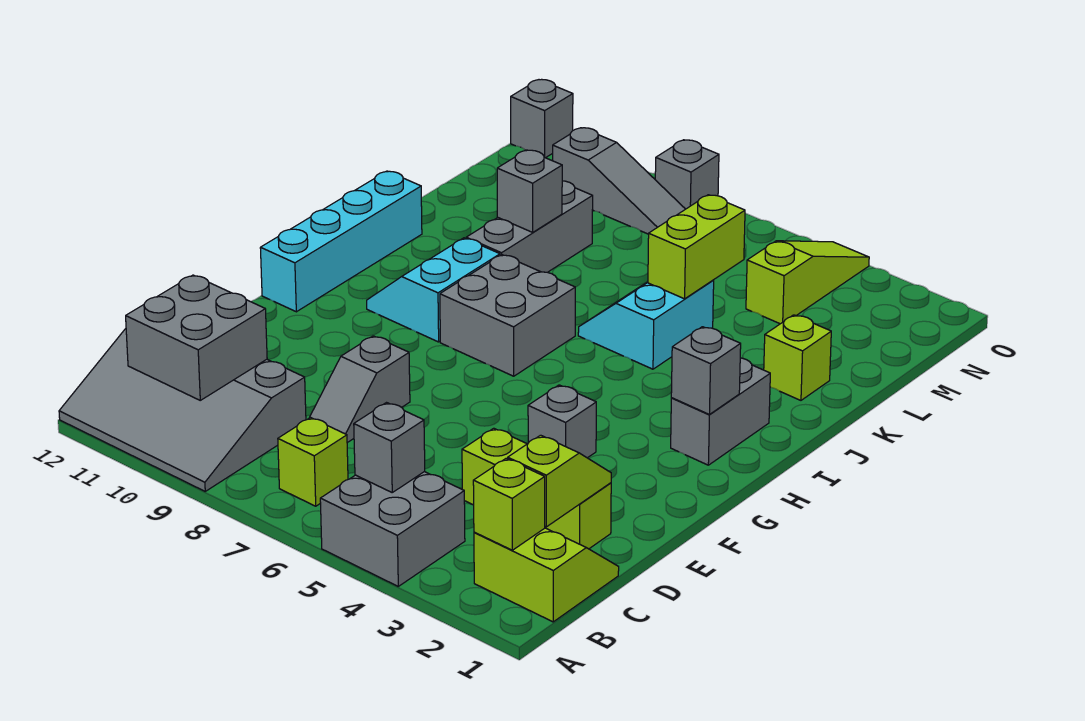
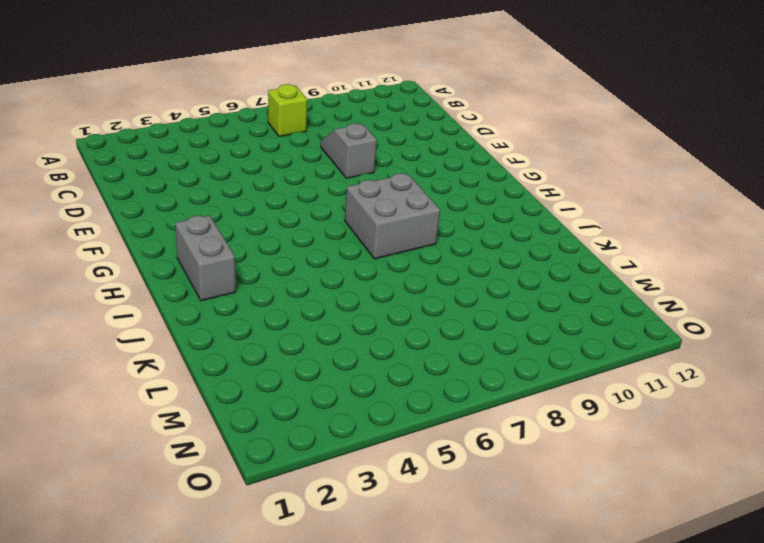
none -> grey brick A4:B5 level 1
none -> grey slope A9:C12 level 1 top C
none -> lime slope B1:C2 level 1 top B

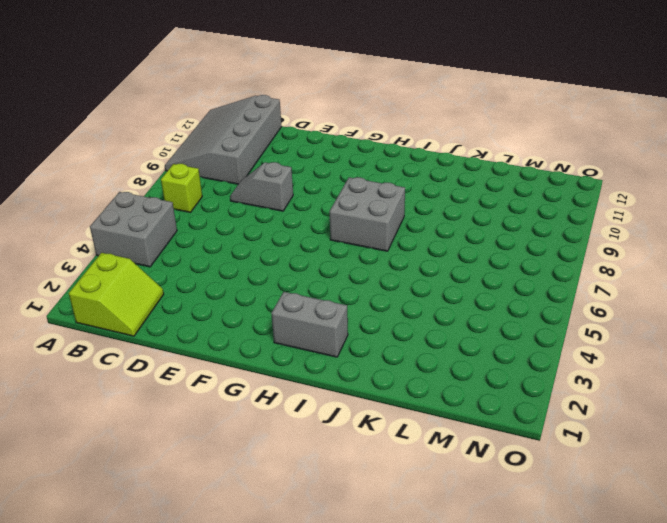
none -> lime brick D2:D4 level 1
none -> grey brick F4 level 1
none -> cyan brick G12:J12 level 1

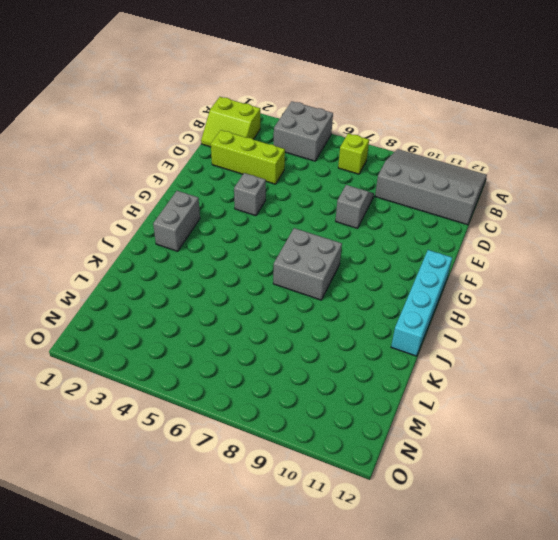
none -> cyan slope H9:I10 level 1 top 9
none -> cyan slope J5:K6 level 1 top 5
none -> grey brick J9:L9 level 1

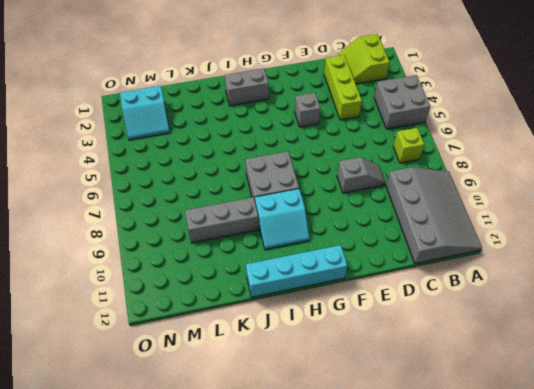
cyan slope M2:N3 level 1 top 2 -> cyan slope J5:K6 level 1 top 5
none -> lime brick K2 level 1
none -> lime slope M4:O4 level 1 top M
none -> grey slope N8:N10 level 1 top 10

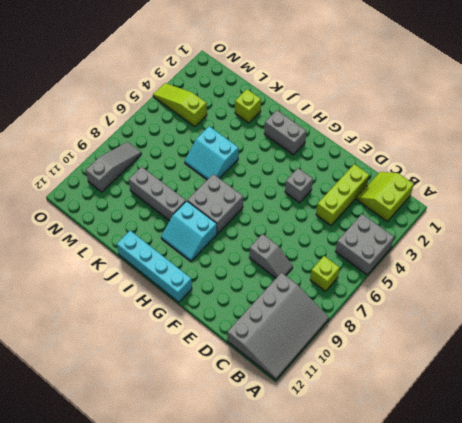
none -> grey brick O8 level 1
none -> grey brick O12 level 1
none -> lime brick B2 level 2

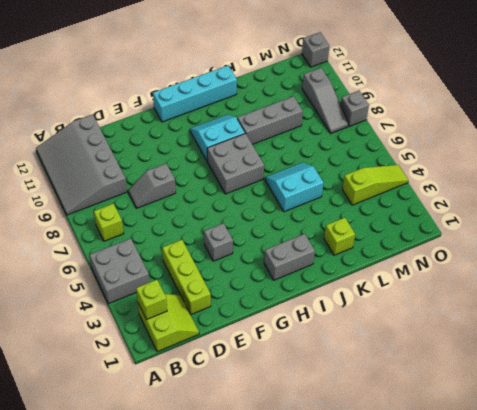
none -> grey brick B5 level 2
none -> grey brick B10:C11 level 2
none -> lime slope C2:D2 level 2 top C

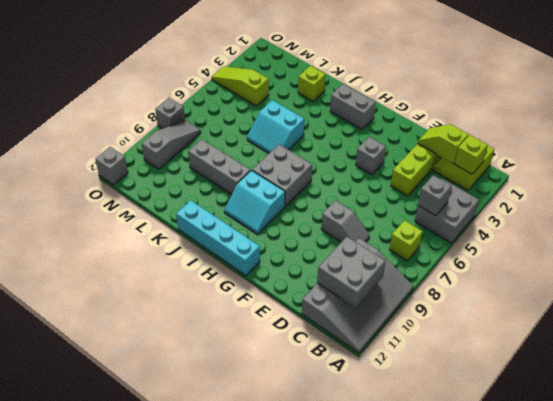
none -> grey brick H2 level 2
none -> lime brick K5:L5 level 2
none -> grey brick K9 level 2

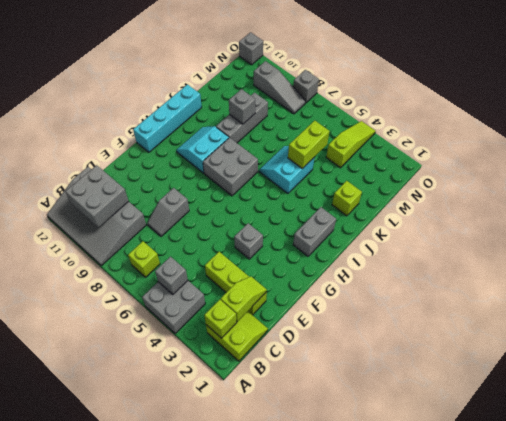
none -> grey brick H2 level 2

